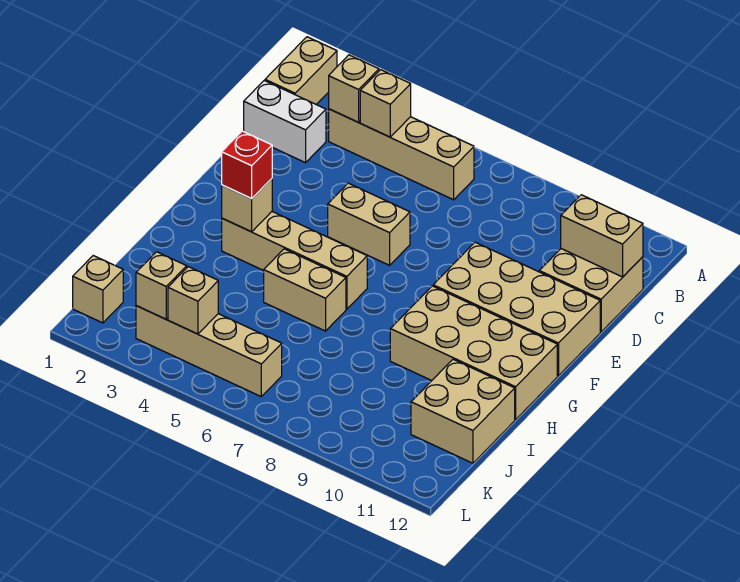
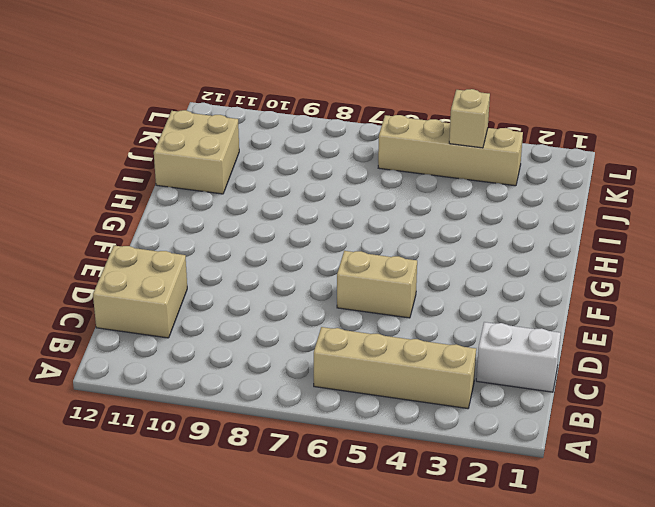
none -> tan brick A1:B1 level 1
none -> tan brick E9:F12 level 1
none -> tan brick G3:G6 level 1

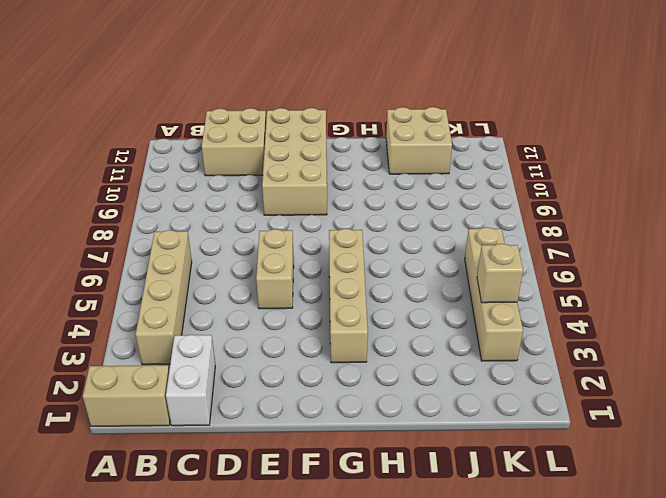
none -> tan brick G9:H12 level 1
none -> tan brick H5:H6 level 1
none -> tan brick K1 level 1

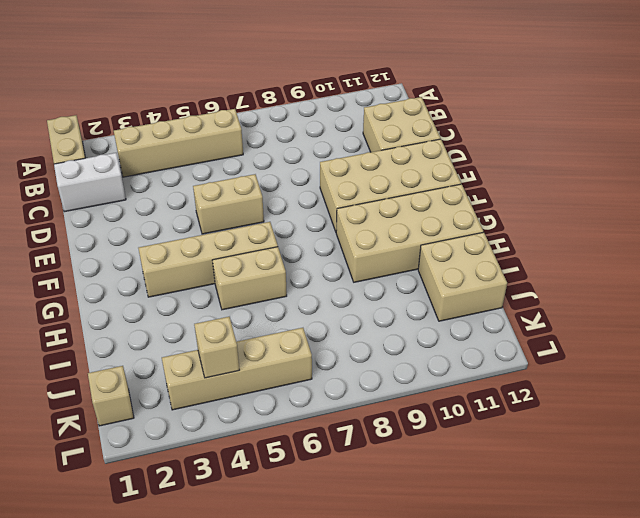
none -> tan brick B3 level 2
none -> tan brick B4 level 2
none -> tan brick C11:C12 level 2

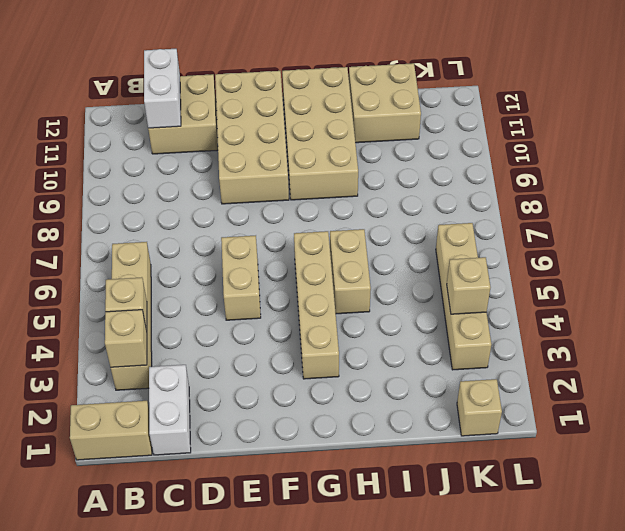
white brick C11:C12 level 2 -> tan brick C11:C12 level 2
none -> tan brick G3 level 2
none -> tan brick K3 level 2
none -> red brick G3 level 3

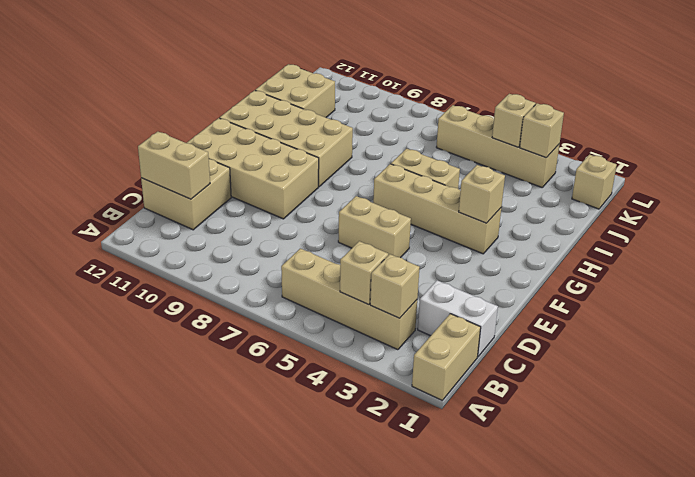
none -> red brick G3 level 3

